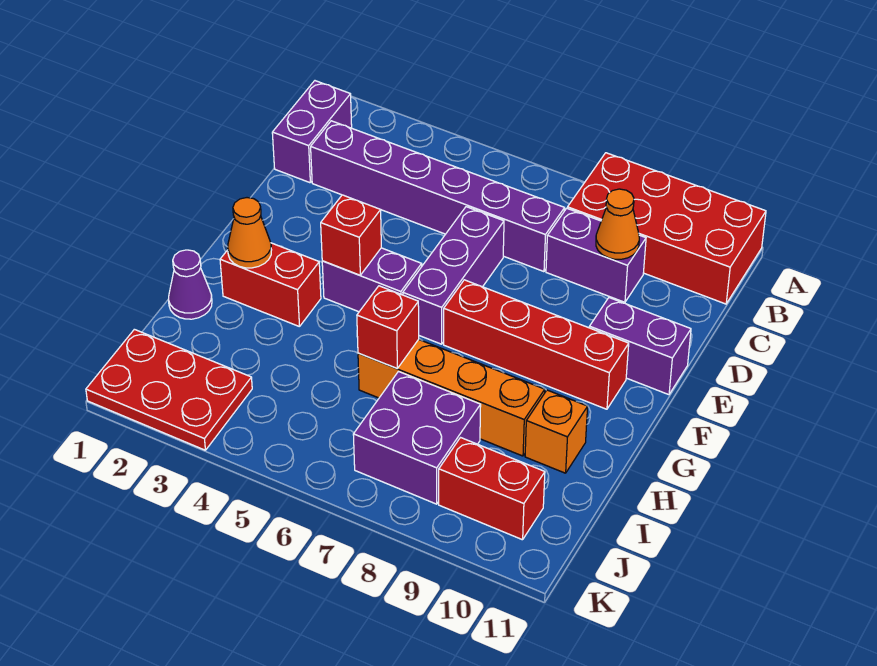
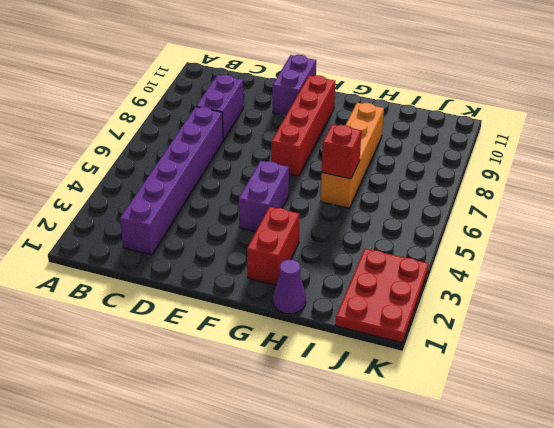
none -> red brick A8:B11 level 1
none -> purple brick B1:C1 level 1
none -> purple brick D6:F6 level 1

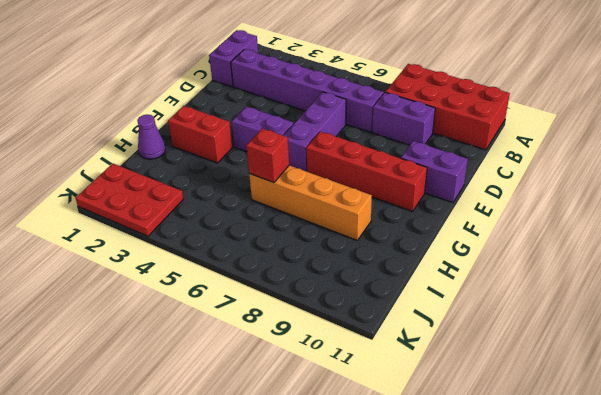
none -> orange brick H10 level 1
none -> purple brick I7:J8 level 1
none -> red brick J9:J10 level 1

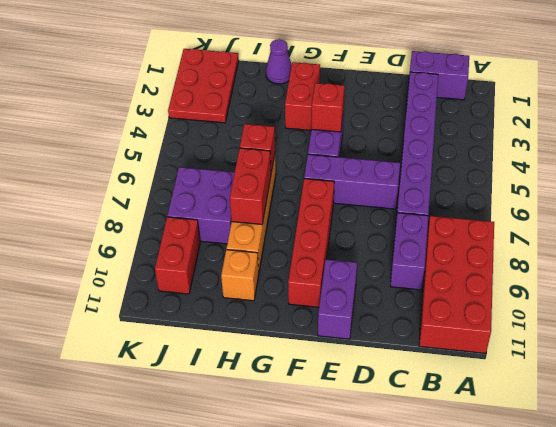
red brick H7:H8 level 2 -> none
none -> orange cone C9 level 2
none -> orange cone G2 level 2

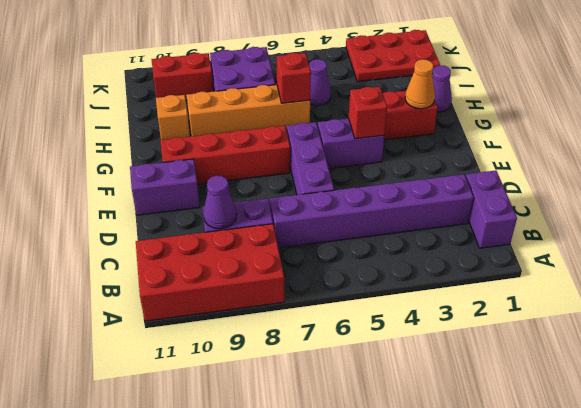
purple cone C9 level 2 -> orange cone C9 level 2
purple cone I5 level 1 -> none

